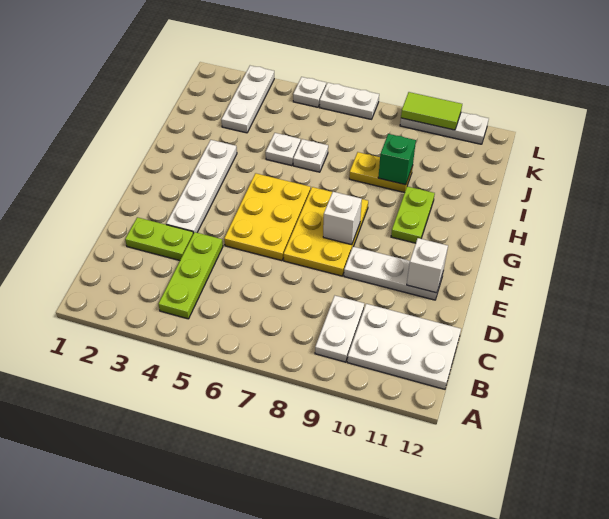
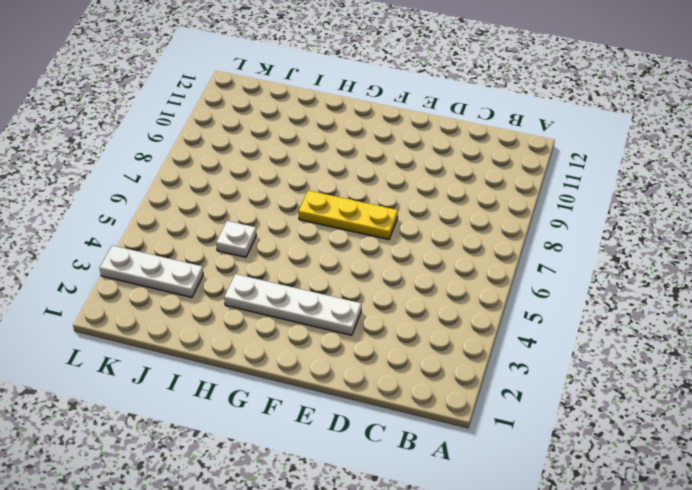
yellow plate E7:G7 level 1 -> yellow plate E7:G8 level 1
none -> lime plate B4:D4 level 1
none -> white plate B9:C9 level 1
none -> white plate B10:C12 level 1

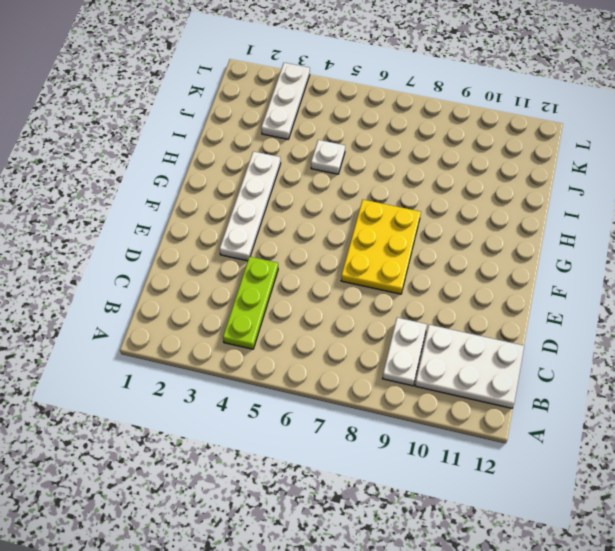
none -> lime plate D2:D3 level 1
none -> yellow plate E5:G6 level 1
none -> white plate E9:E11 level 1

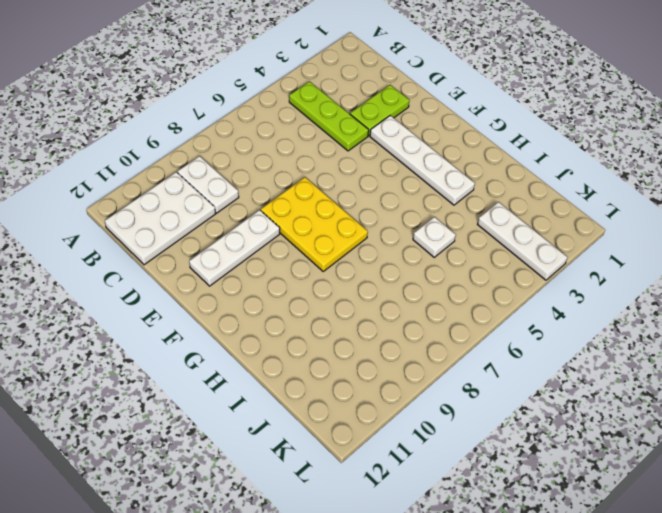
none -> yellow plate E5:G6 level 1
none -> lime plate G10:H10 level 1
none -> white plate I6 level 1

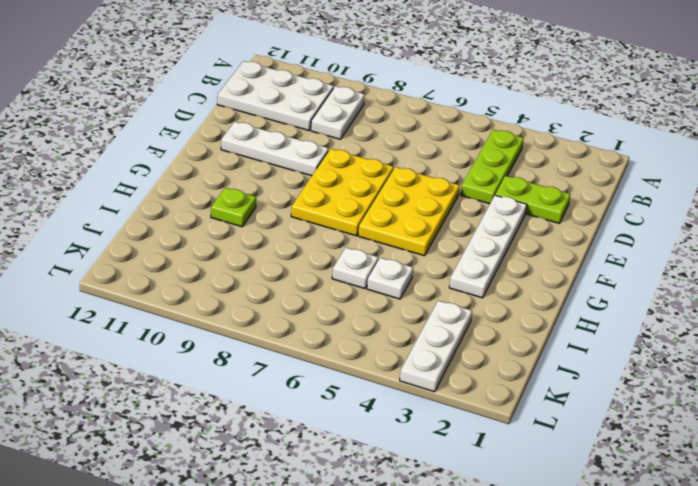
lime plate H10 level 1 -> lime plate G10:H10 level 1
none -> yellow plate I8:I9 level 1
none -> white plate L5 level 1
none -> white plate L6:L7 level 1

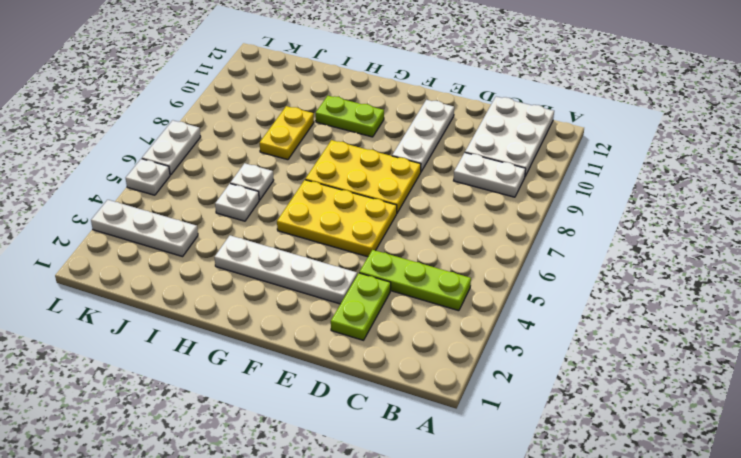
none -> white plate L9:L11 level 1
none -> white brick E11 level 2
none -> white brick F8 level 2

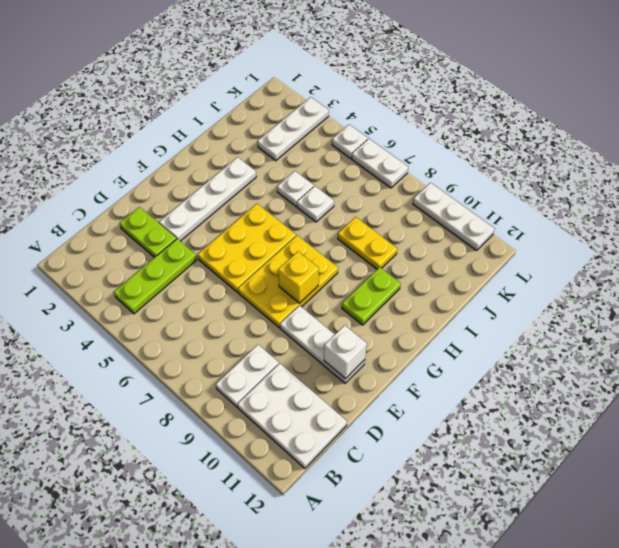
yellow brick F8 level 2 -> white brick F8 level 2
none -> green brick I9 level 2
none -> lime tile L9:L10 level 2

